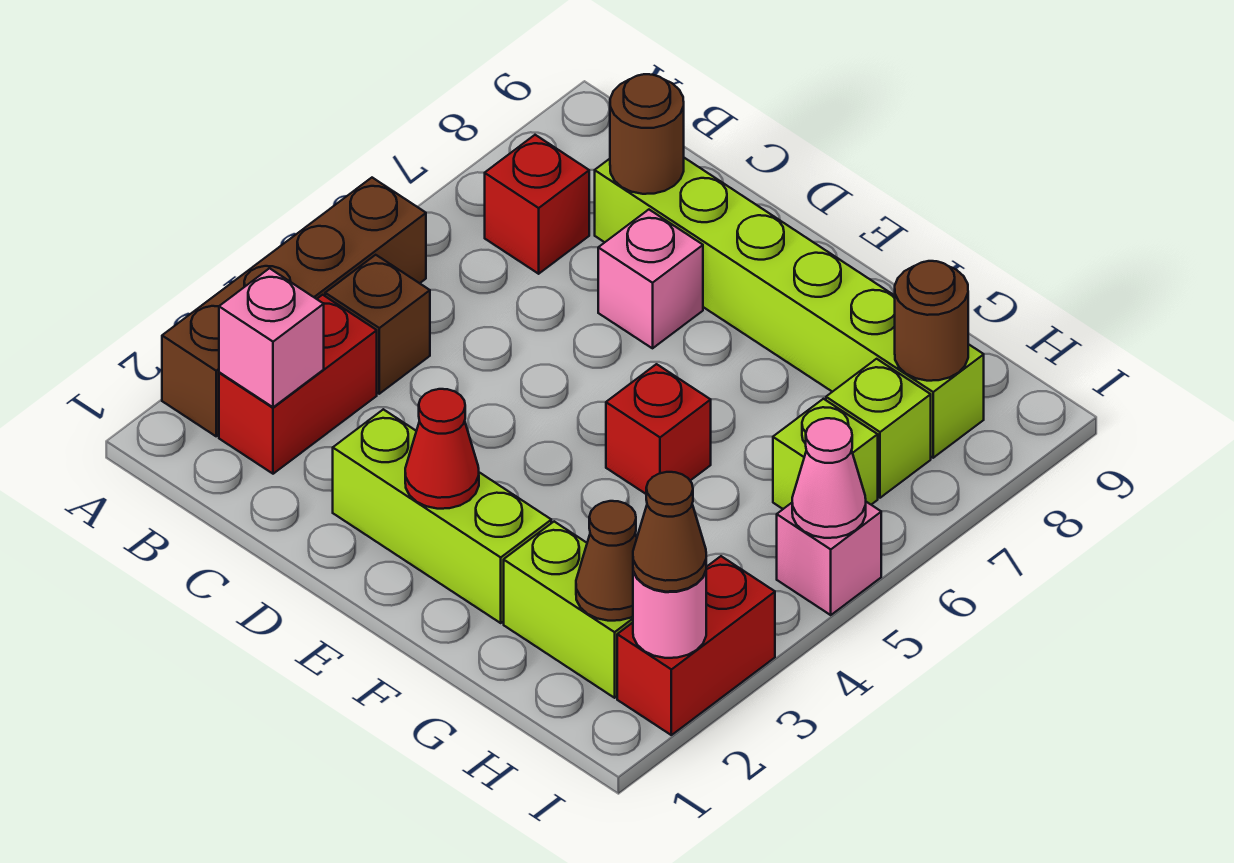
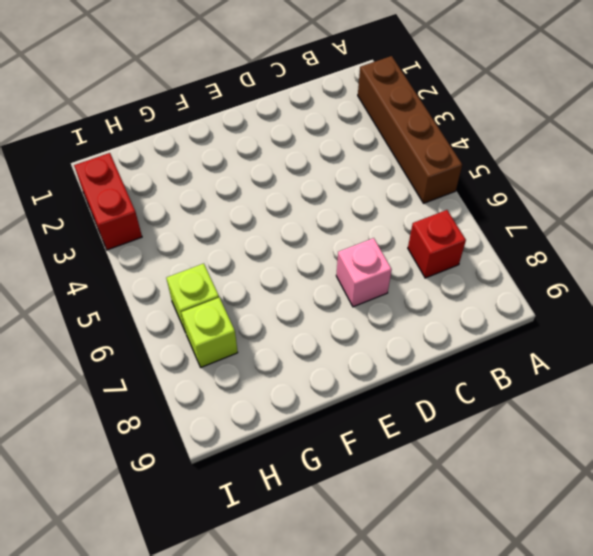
none -> red brick B2:B3 level 1
none -> brown brick B4 level 1
none -> lime brick C8:H8 level 1

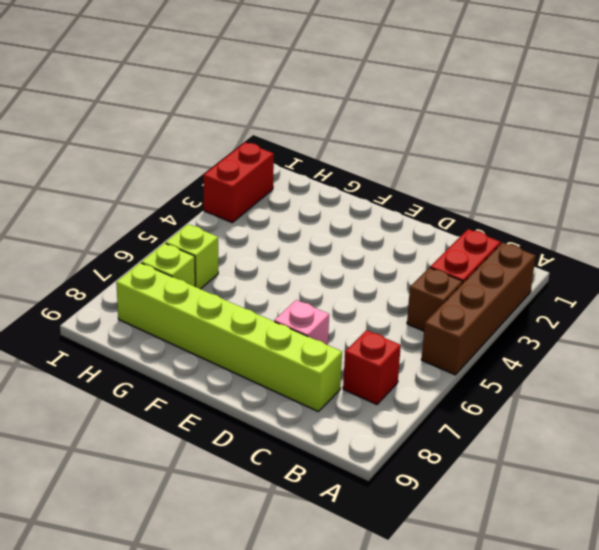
none -> lime brick D2:F2 level 1
none -> red brick F5 level 1
none -> lime brick G2:H2 level 1

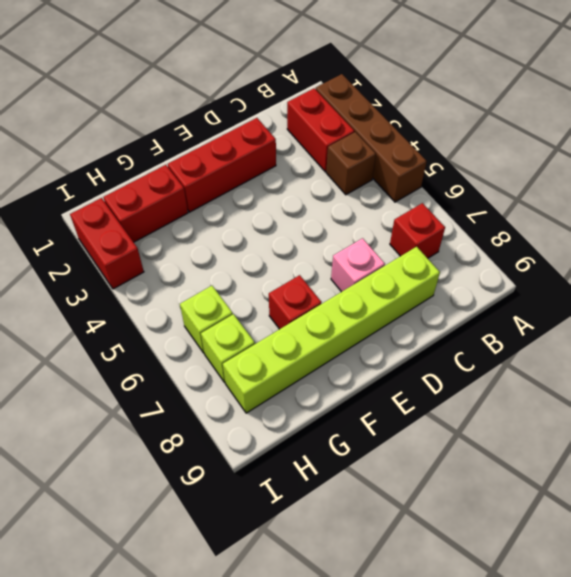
red brick D2:F2 level 1 -> lime brick D2:F2 level 1
red brick F7 level 1 -> red brick F5 level 1
red brick G2:H2 level 1 -> lime brick G2:H2 level 1
none -> pink brick I5 level 1
none -> pink brick B2 level 2
none -> brown round brick C8 level 2

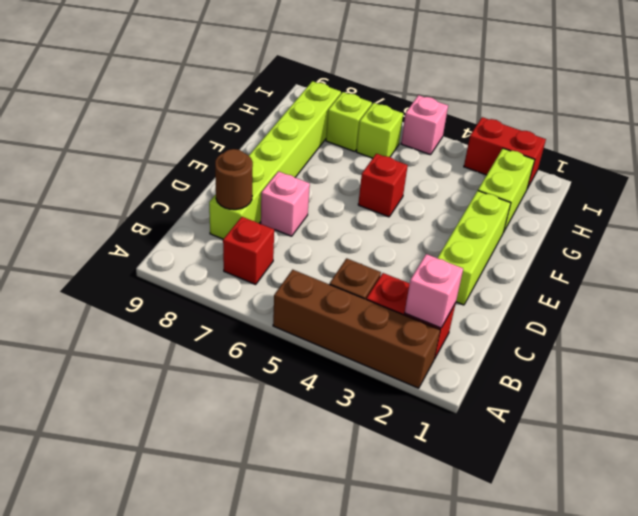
none -> red cone E2 level 2
none -> brown cone H2 level 2
none -> brown round brick H8 level 2

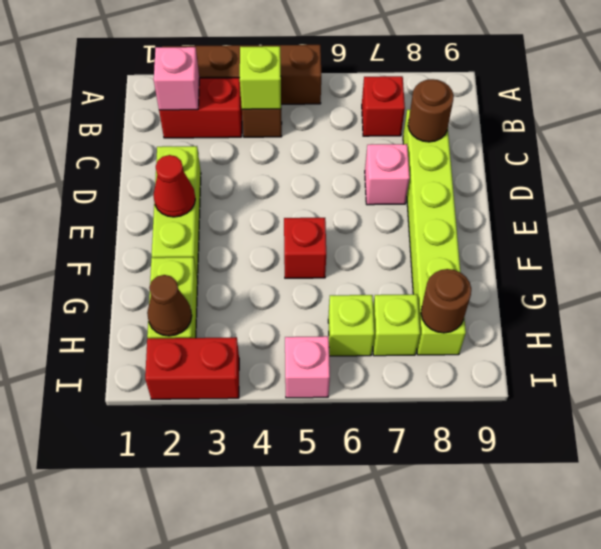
lime brick B4 level 2 -> none
none -> pink round brick I2 level 2
none -> pink cone I5 level 2
none -> brown cone I2 level 3

